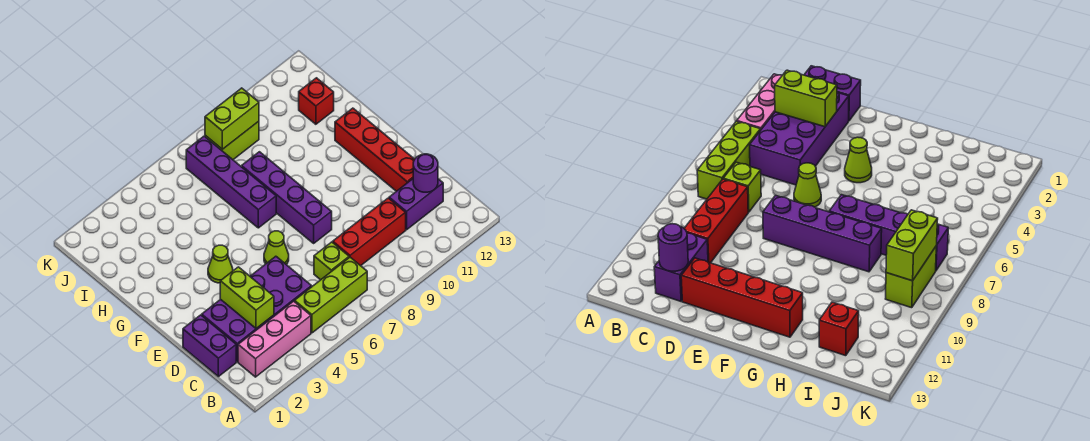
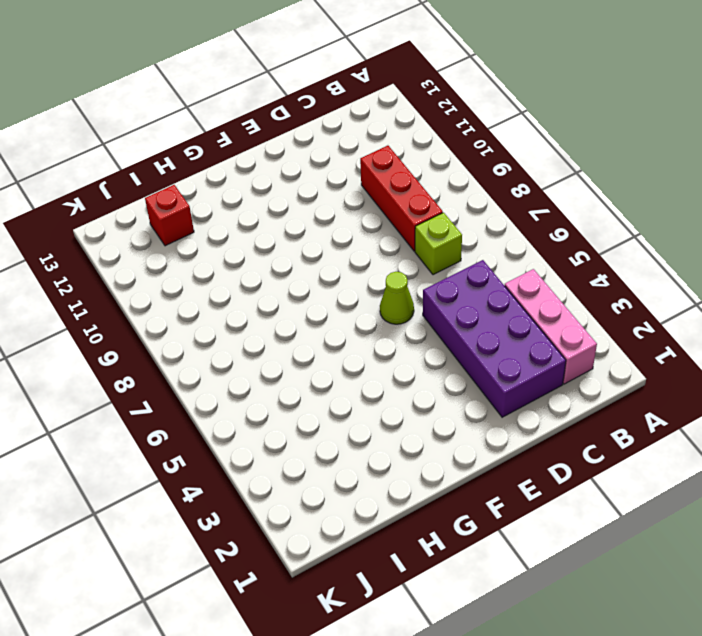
none -> lime brick B5:B7 level 1
none -> purple brick C1:D1 level 1
none -> purple brick C11:C12 level 1

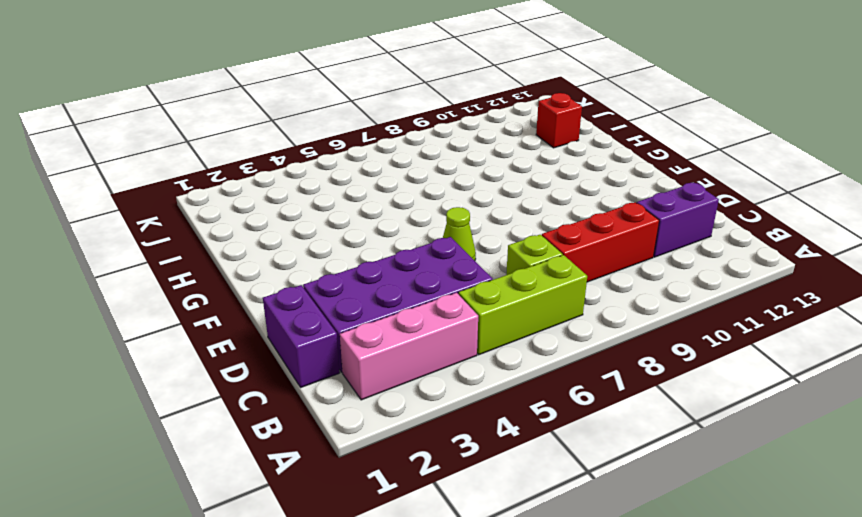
none -> red brick D12:G12 level 1
none -> purple brick E8:H8 level 1
none -> lime cone F4 level 1

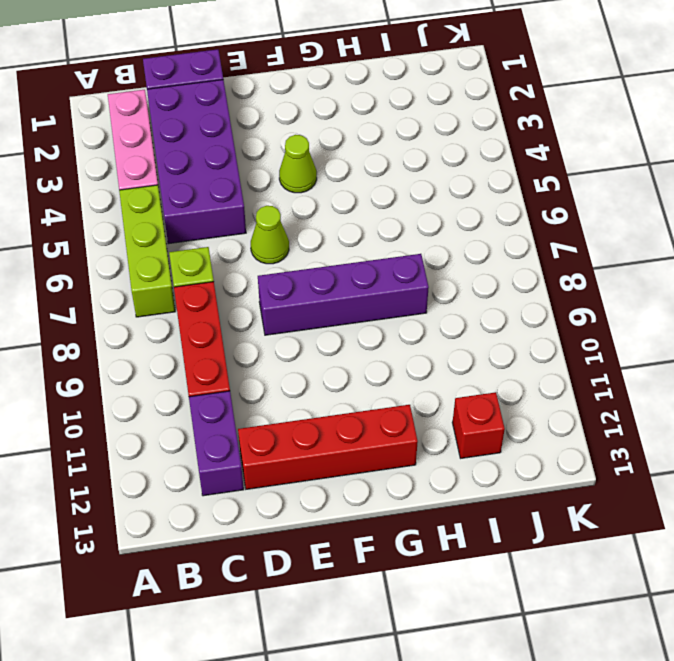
none -> purple brick G7:J7 level 1
none -> lime brick J8:J9 level 1
none -> lime brick C3:D3 level 2

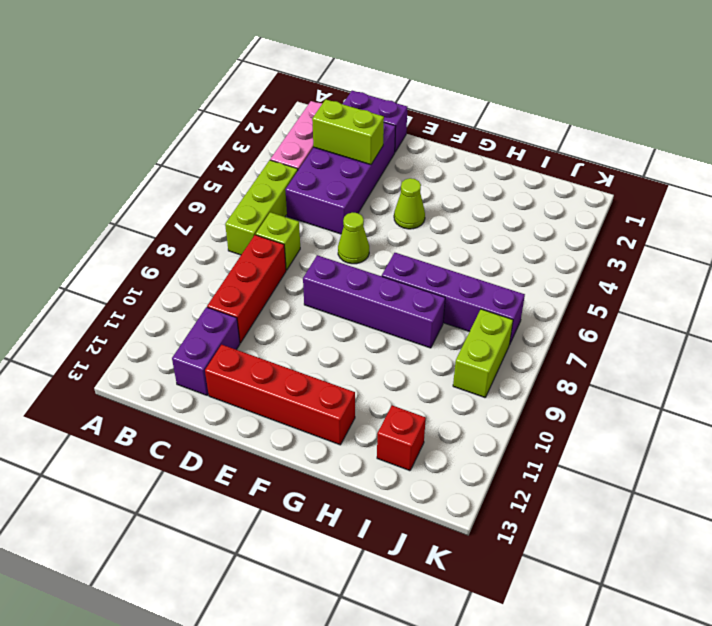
none -> purple round brick C12 level 2
none -> lime brick J8:J9 level 2

